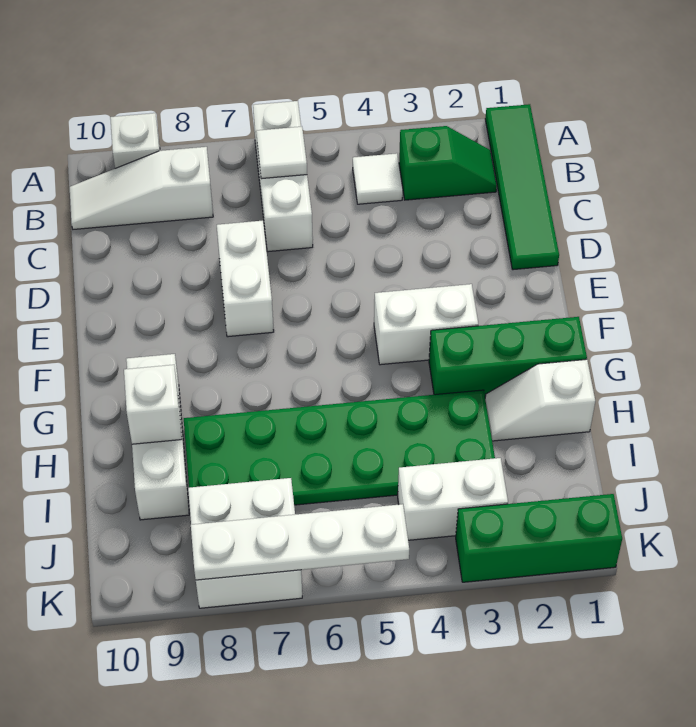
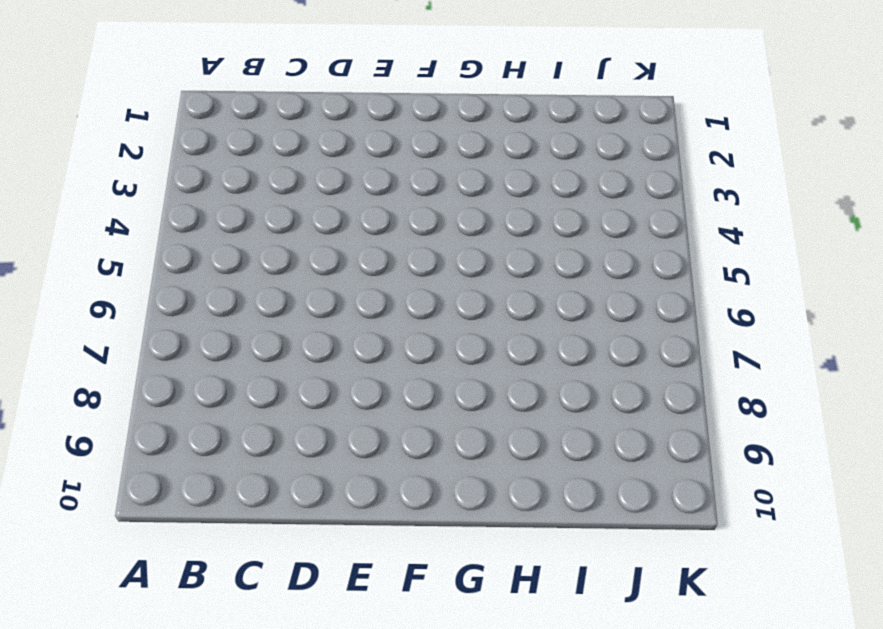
none -> green tile A1:D1 level 1
none -> white brick A6:C6 level 1
none -> white brick A9 level 1

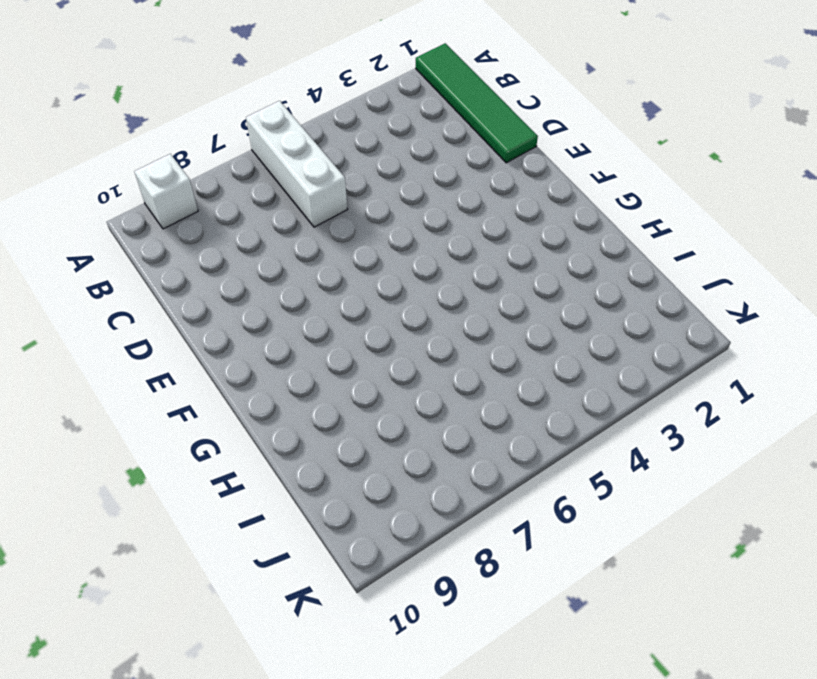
none -> green slope B2:B3 level 1 top 3
none -> white tile B4 level 1
none -> white slope B8:B10 level 1 top 8

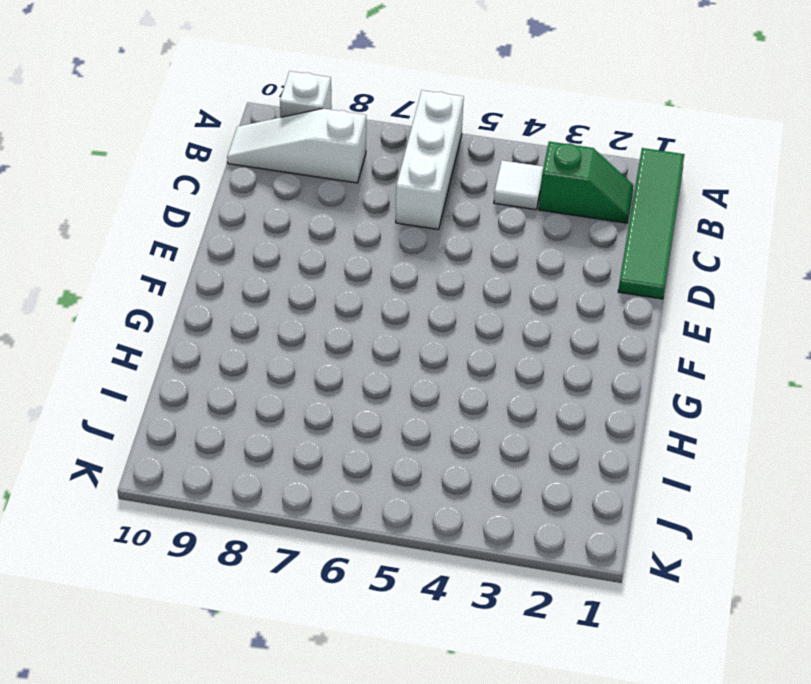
none -> white brick D7:E7 level 1
none -> white brick F3:F4 level 1
none -> green brick G1:G3 level 1

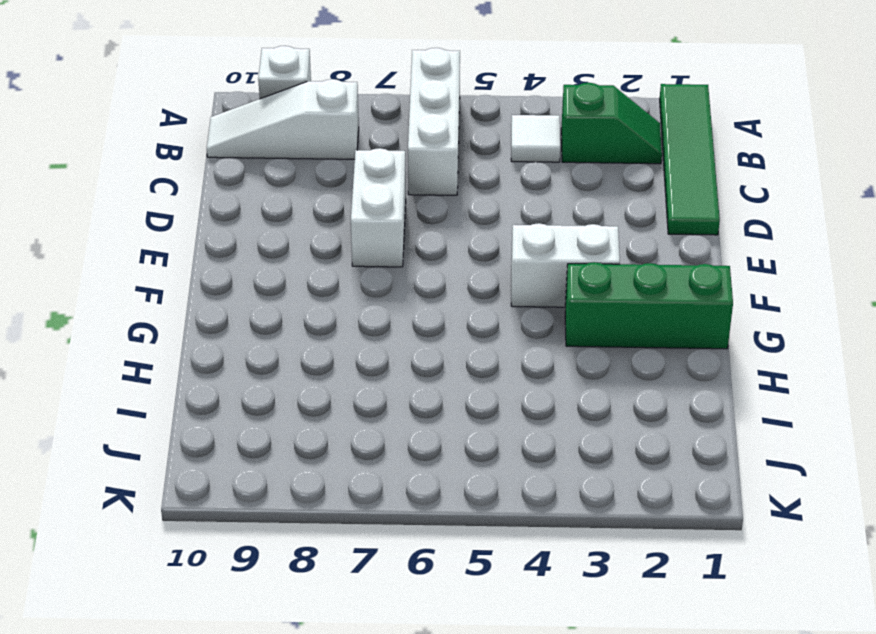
none -> white brick G9:I9 level 1
none -> white slope H1:H2 level 1 top 1
none -> green plate H3:I8 level 1

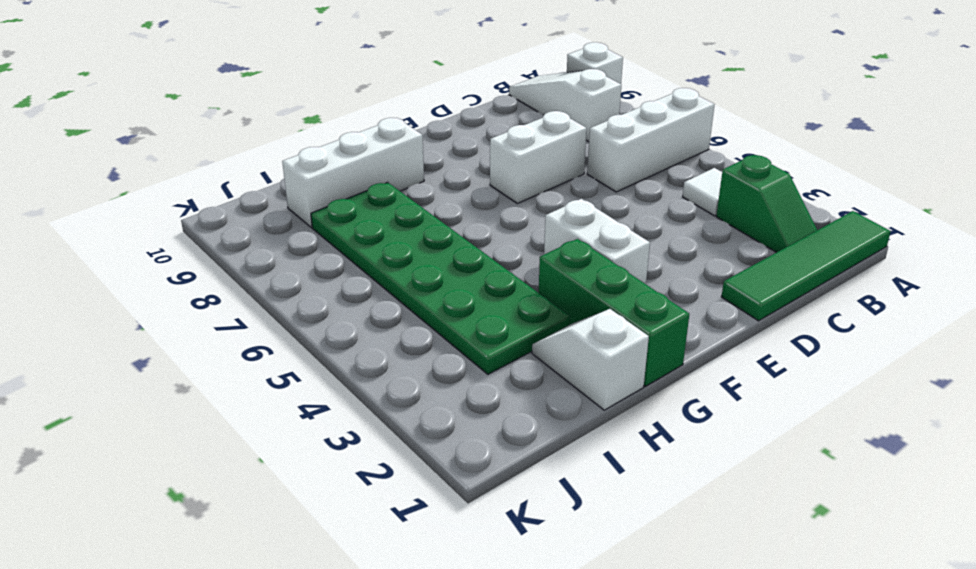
none -> white brick J3:J4 level 1
none -> white brick J7:K8 level 1
none -> green brick K1:K3 level 1

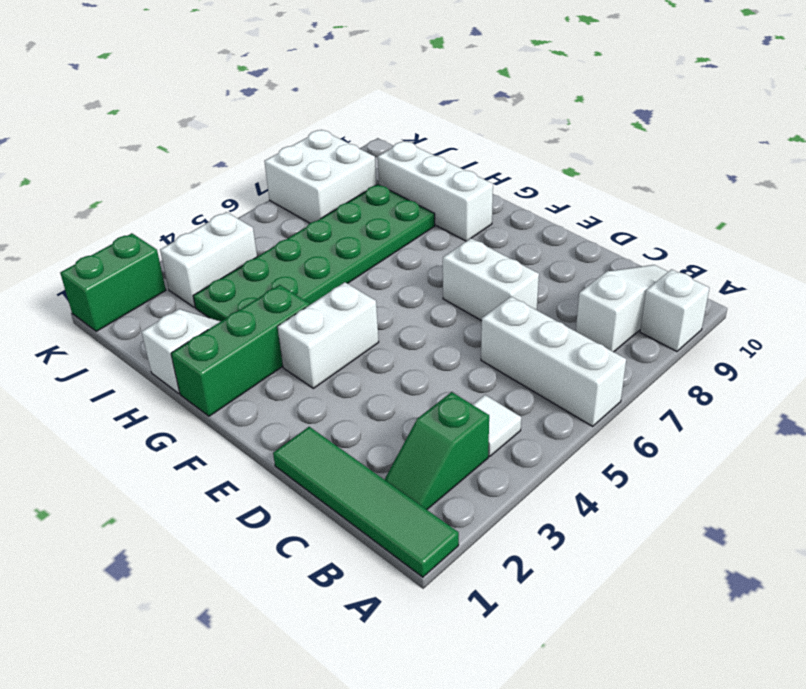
green brick K1:K2 level 1 -> green brick K1:K3 level 1
none -> white tile B6 level 2
none -> white brick H9 level 2
none -> white plate K5:K8 level 2

